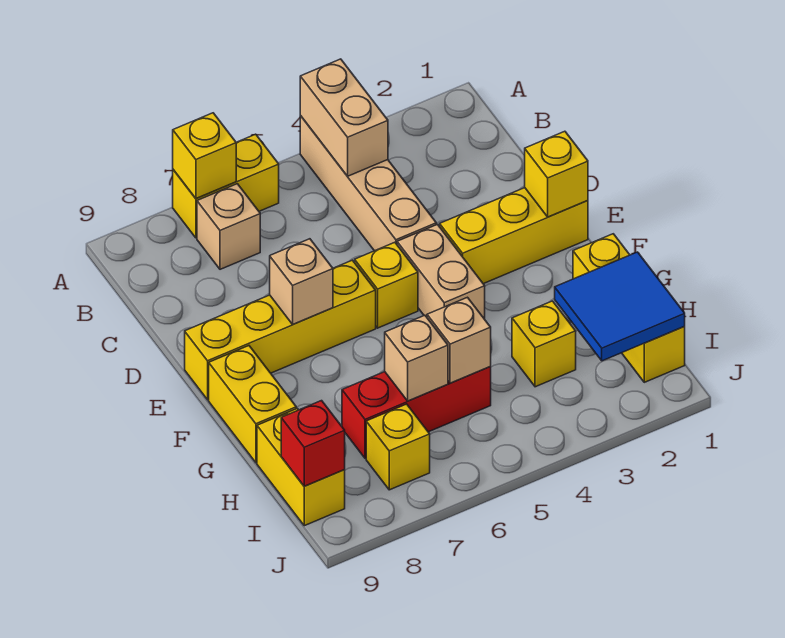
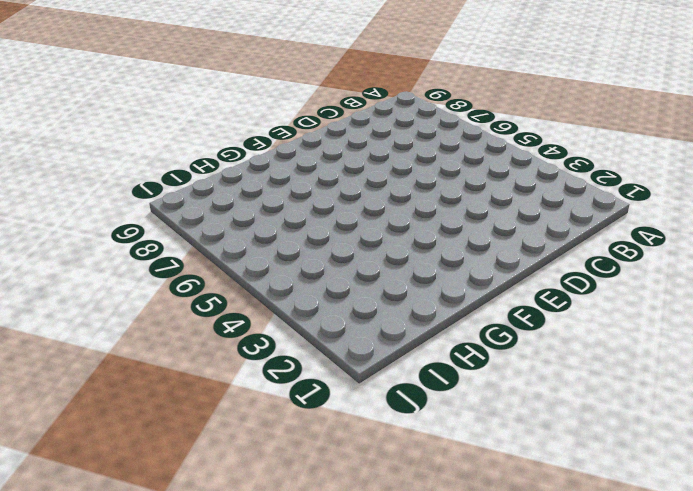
none -> tan brick A4:D4 level 1
none -> yellow brick A6:A7 level 1
none -> tan brick B7 level 1

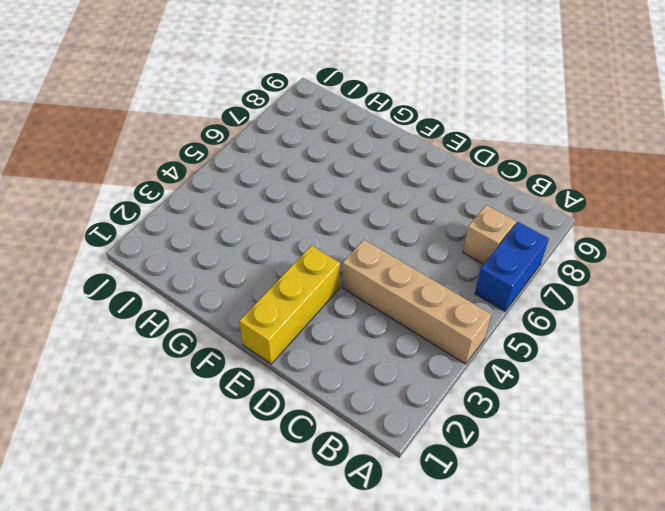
blue brick A6:A7 level 1 -> yellow brick A6:A7 level 1
none -> tan brick E4:F4 level 1
none -> yellow brick E5 level 1
none -> yellow brick E6:E9 level 1

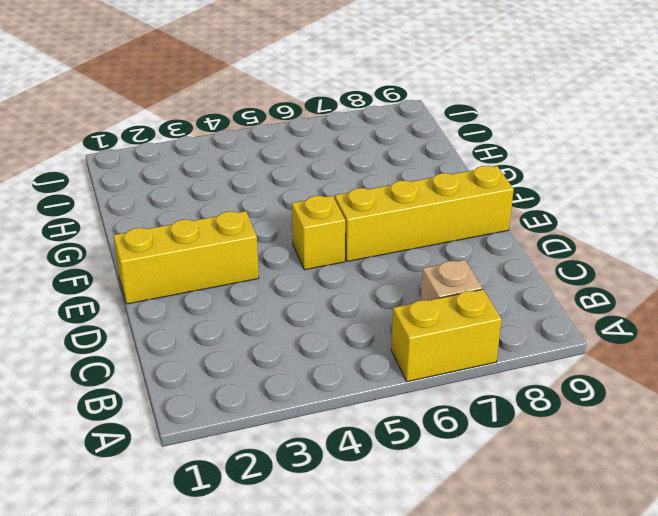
none -> tan brick A4:D4 level 1
none -> tan brick E4:F4 level 1
none -> yellow brick F9:G9 level 1

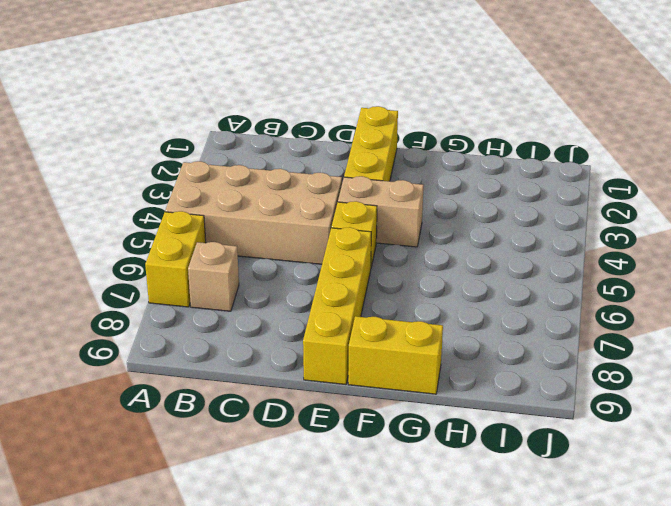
tan brick A4:D5 level 1 -> tan brick A4:D4 level 1
none -> yellow brick G1:I1 level 1
none -> yellow brick H3 level 1
none -> red brick H5:H7 level 1

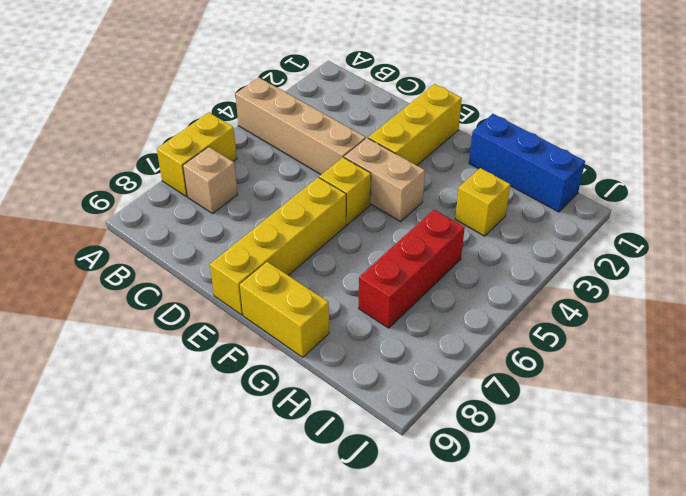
blue brick G1:I1 level 1 -> yellow brick G1:I1 level 1
none -> yellow brick H9:I9 level 1
none -> yellow brick I7 level 1
none -> tan brick A4:B4 level 2

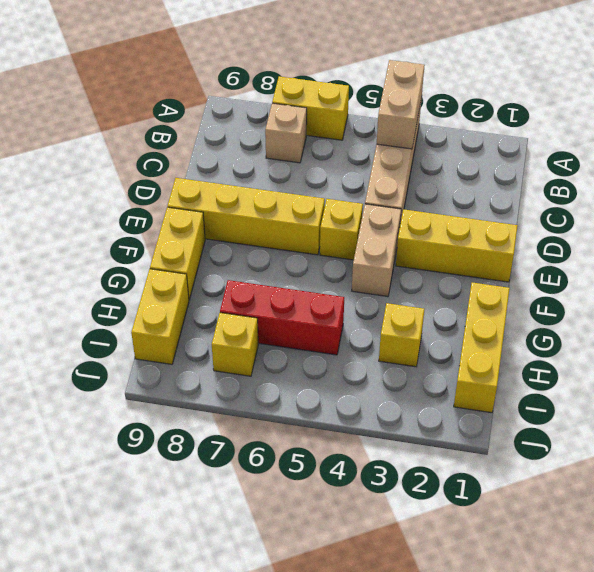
none -> yellow brick A7 level 2
none -> yellow brick E1 level 2
none -> tan brick E7 level 2

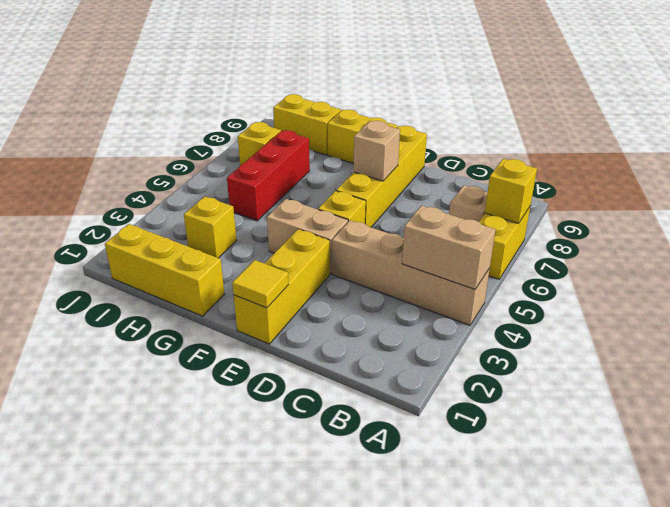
yellow tile E1 level 2 -> yellow brick E1 level 2
none -> blue tile H1:I2 level 2
none -> tan brick H5 level 2
none -> tan brick H6 level 2

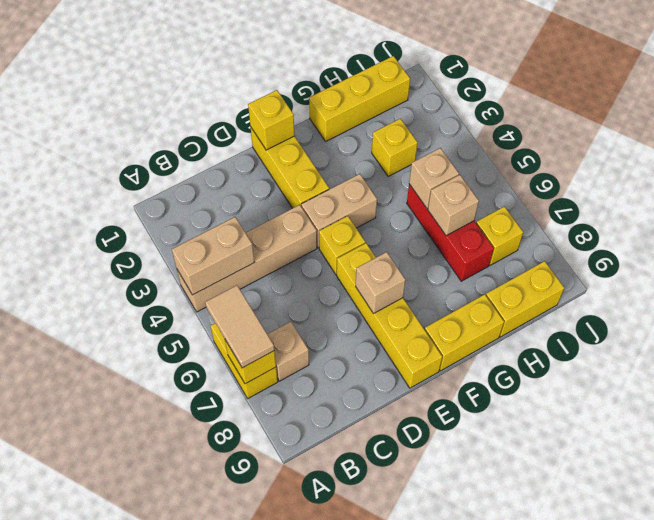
tan tile A6:A7 level 3 -> none
none -> blue tile H1:I2 level 2
none -> red brick I9 level 2

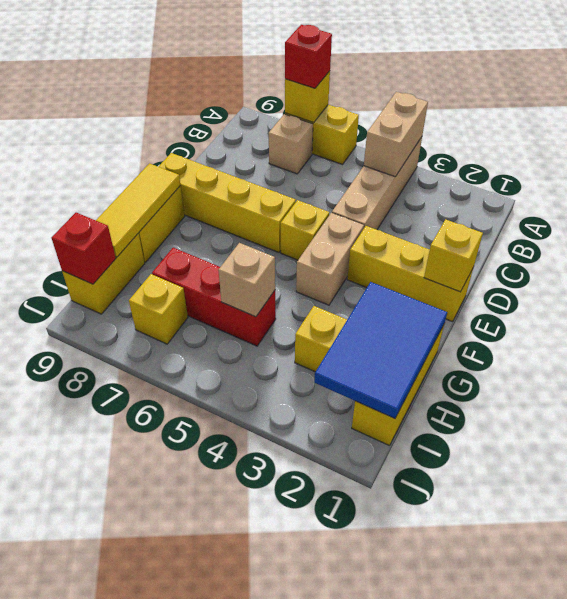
red brick A7 level 3 -> none
yellow tile F9:H9 level 2 -> none
blue tile G1:I2 level 2 -> blue tile H1:I2 level 2
none -> tan brick E7 level 2
none -> tan brick H6 level 2

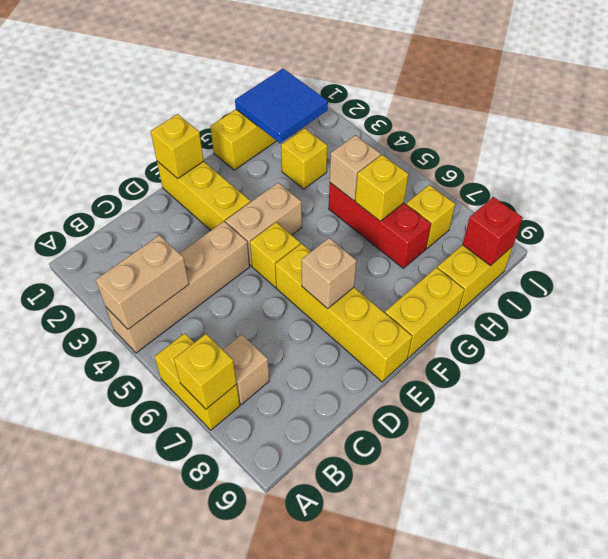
yellow brick H6 level 2 -> tan brick H6 level 2

